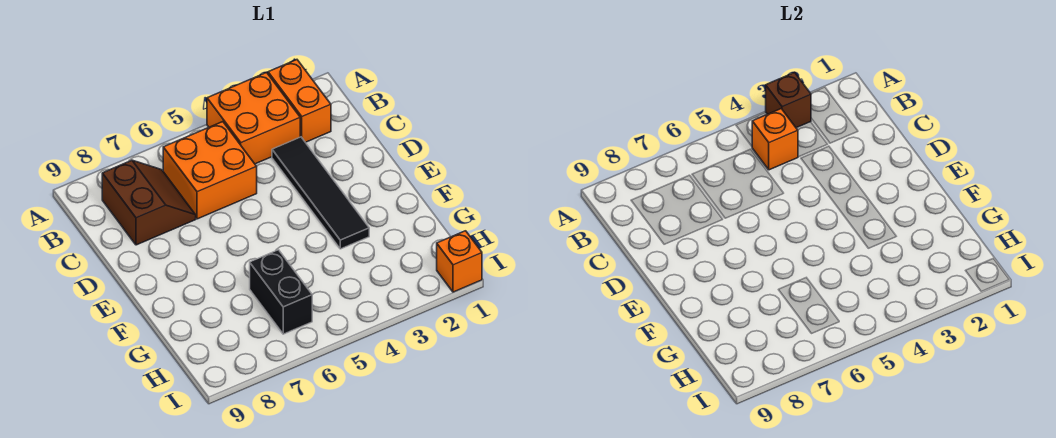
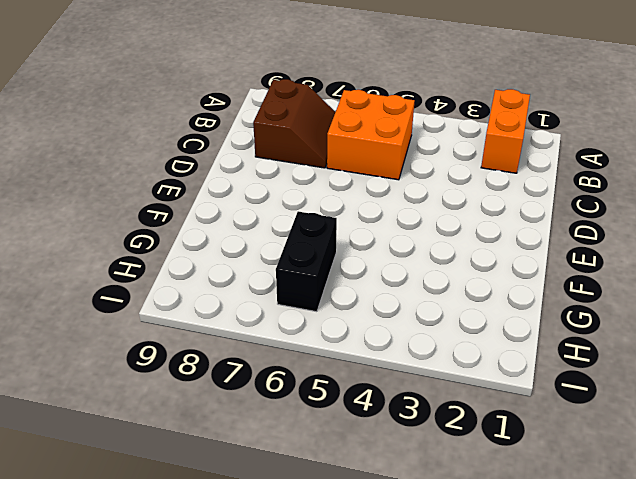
none -> orange brick A3:B4 level 1
none -> black tile C3:F3 level 1

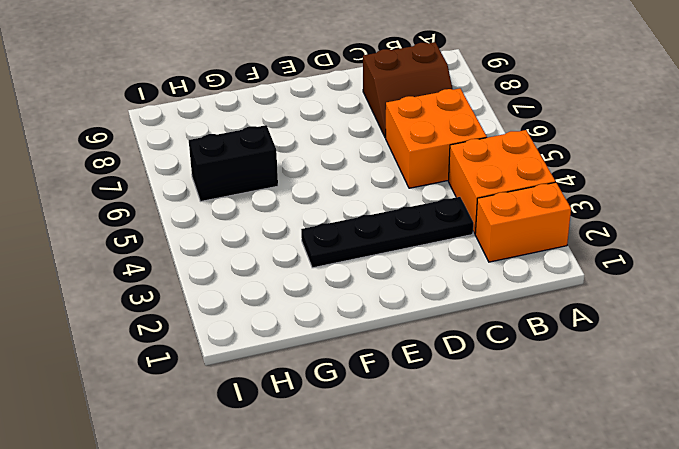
black plate C3:F3 level 1 -> black tile C3:F3 level 1
none -> orange brick I1 level 1
none -> brown brick A3 level 2

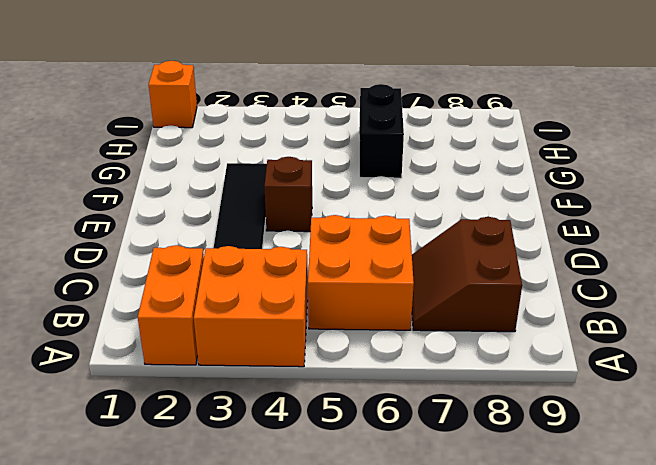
brown brick E4 level 1 -> brown brick A3 level 2
none -> orange brick B4 level 2

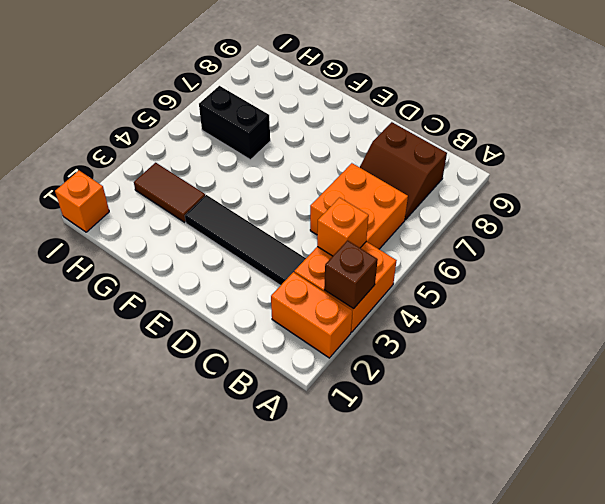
brown tile G3:H3 level 1 -> none

